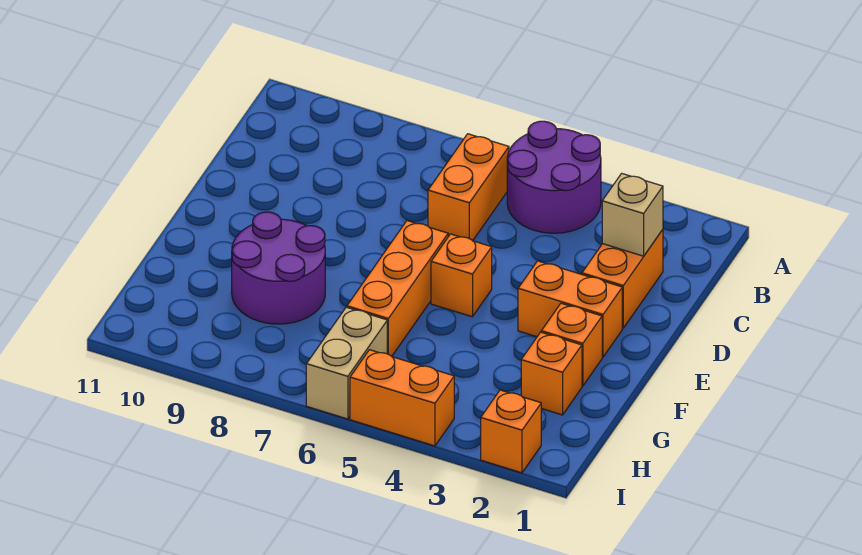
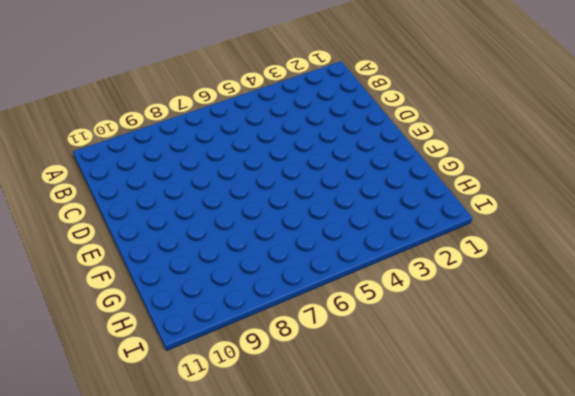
none -> purple round brick A4:B5 level 1
none -> orange brick B6:C6 level 1
none -> orange brick C2:D2 level 1

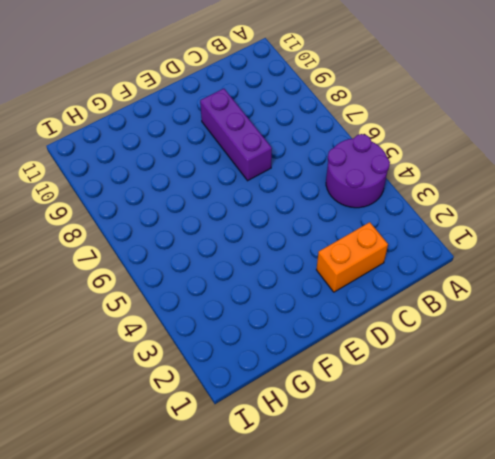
purple brick D7:D9 level 1 -> none
none -> orange brick B6:C6 level 1
none -> orange brick E2:E3 level 1
none -> orange brick E5 level 1

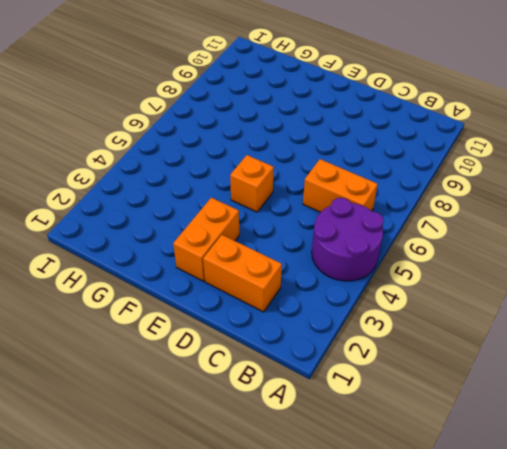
none -> orange brick E6:G6 level 1
none -> orange brick F2 level 1
none -> purple round brick F8:G9 level 1

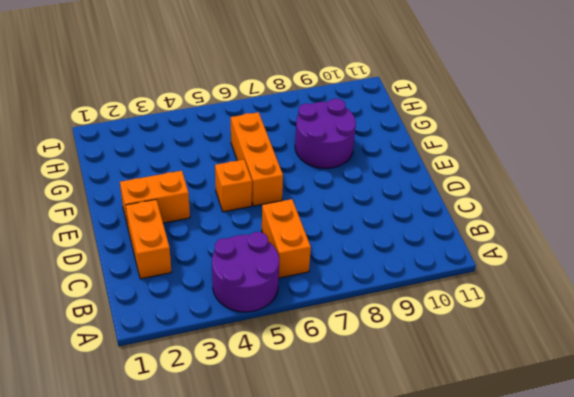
none -> orange brick F2 level 1
none -> orange brick G2 level 1
none -> tan brick H6:I6 level 1

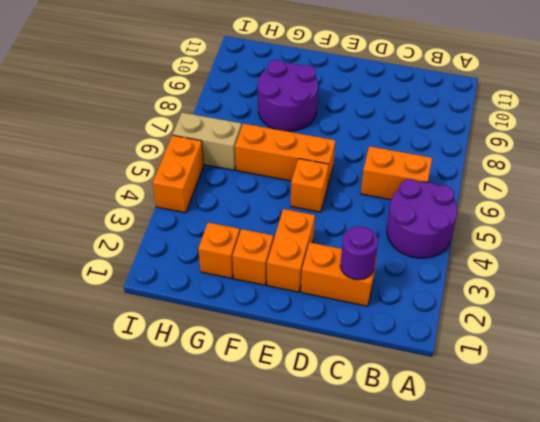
purple round brick C2 level 2 -> tan brick C2 level 2
none -> orange brick I2 level 1

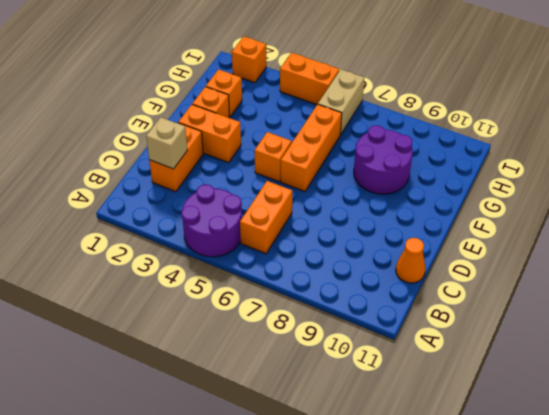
orange cone C11 level 1 -> none

